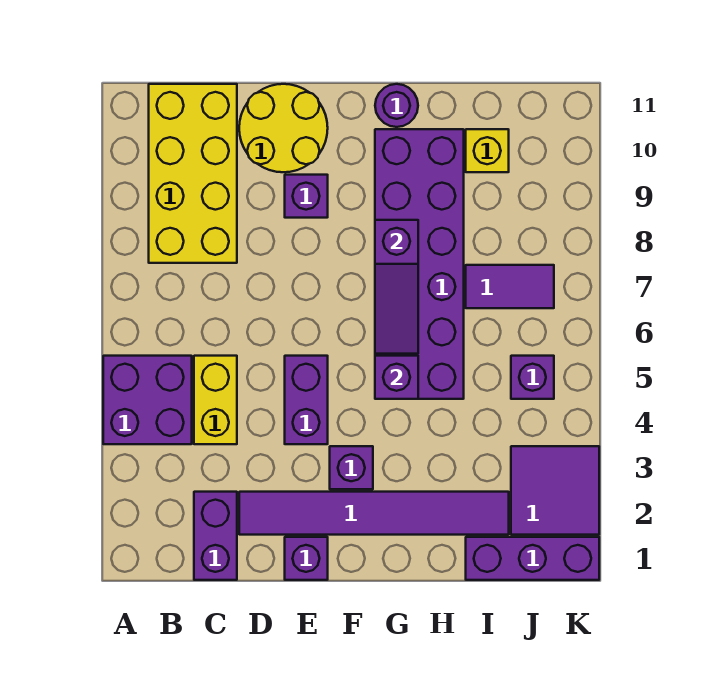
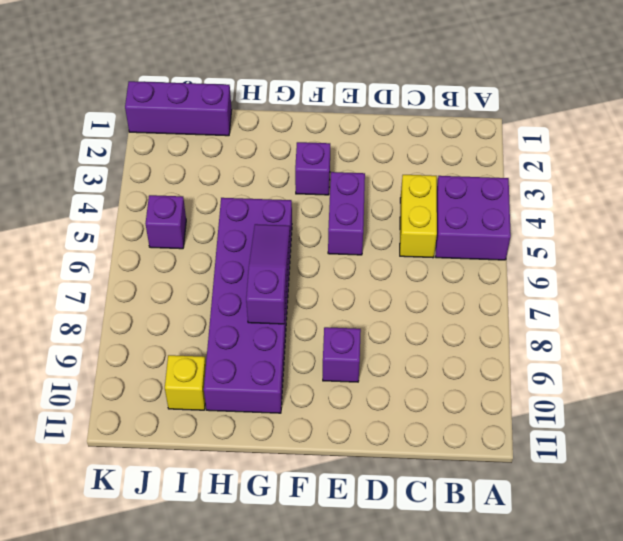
none -> yellow brick B8:C11 level 1
none -> purple brick C1:C2 level 1
none -> purple tile D2:I2 level 1

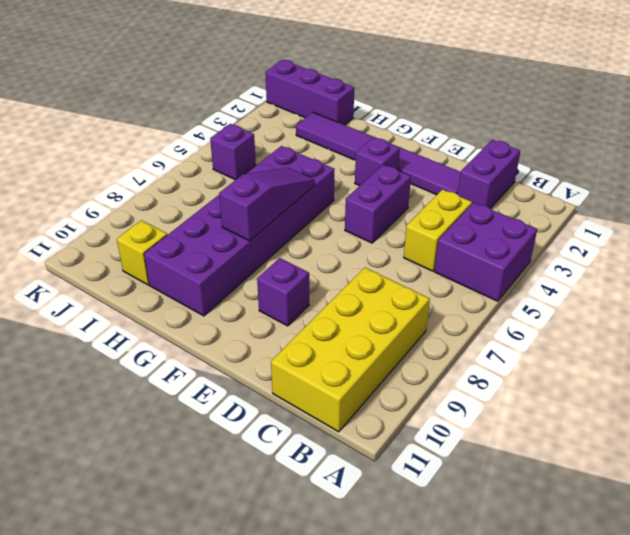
none -> yellow round brick D10:E11 level 1
none -> purple brick E1 level 1
none -> purple round brick G11 level 1

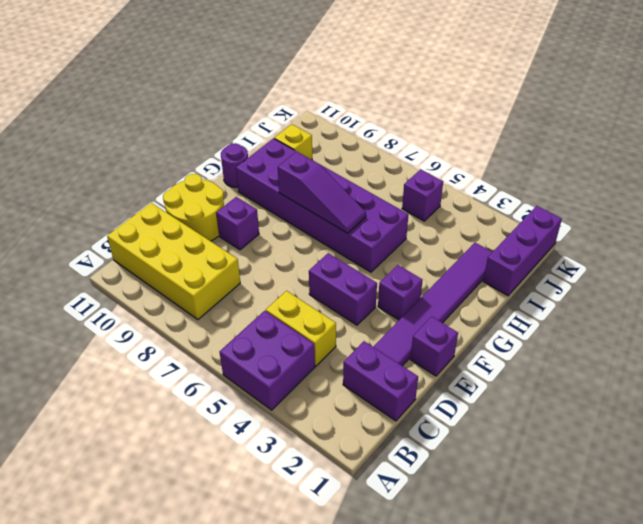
none -> purple tile I7:J7 level 1
none -> purple tile J2:K3 level 1
none -> purple brick G5 level 2

